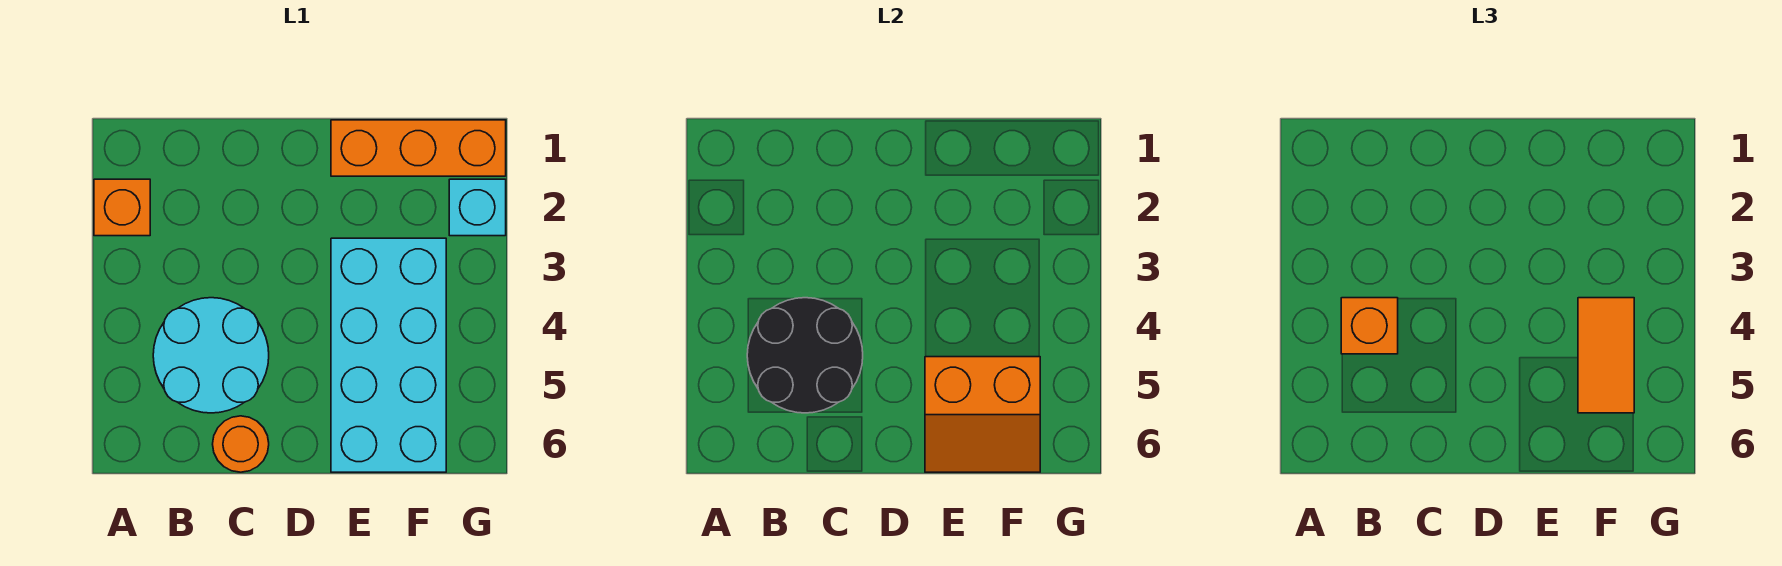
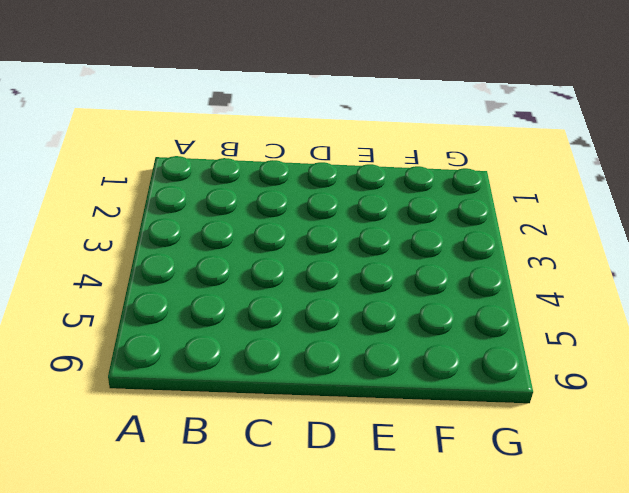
none -> orange brick A2 level 1
none -> cyan round brick B4:C5 level 1

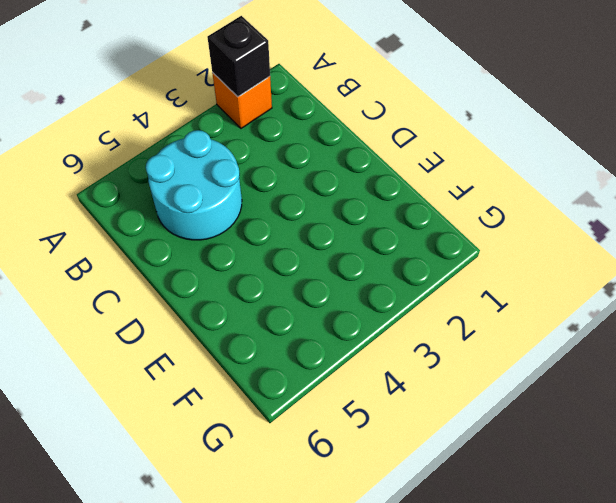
black brick A2 level 2 -> none
none -> orange round brick C6 level 1
none -> orange brick E1:G1 level 1

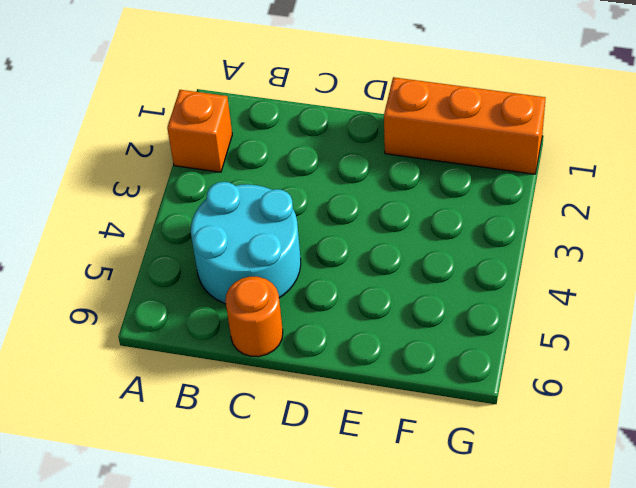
none -> cyan brick E3:F6 level 1
none -> cyan brick G2 level 1

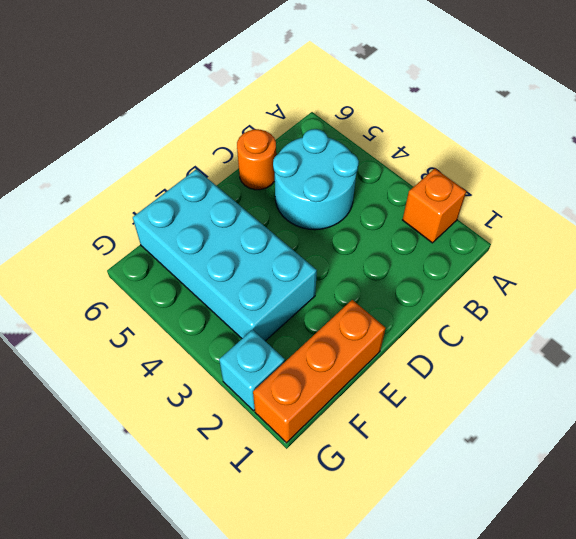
none -> black round brick B4:C5 level 2
none -> orange slope E5:F6 level 2 top 5

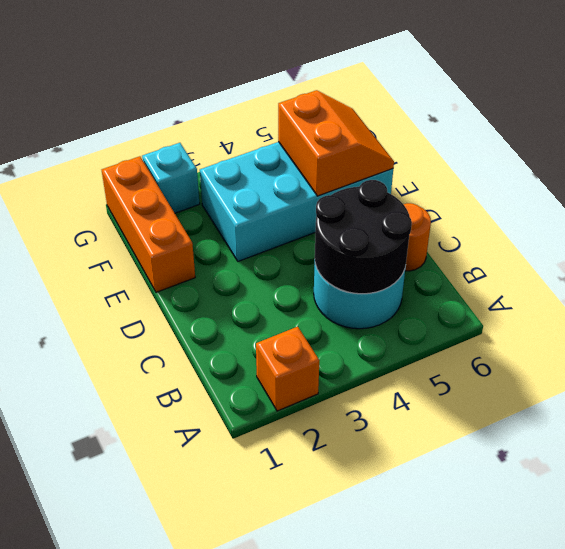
none -> orange brick B4 level 3
none -> orange tile F4:F5 level 3

